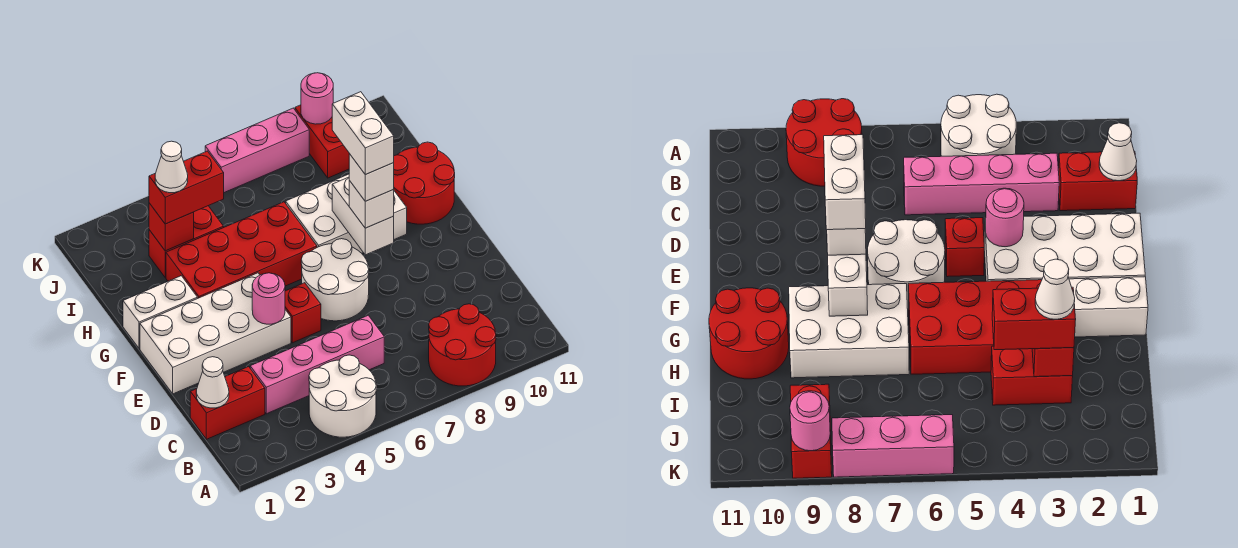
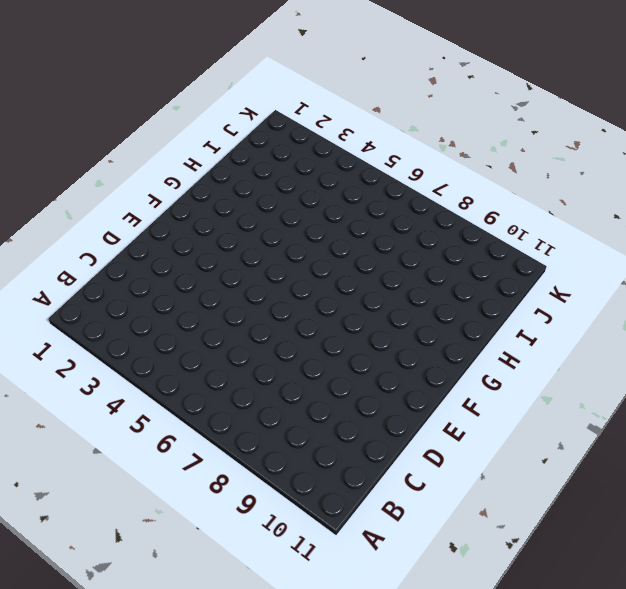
none -> white round brick A4:B5 level 1
none -> red round brick A8:B9 level 1
none -> red brick C1:C2 level 1

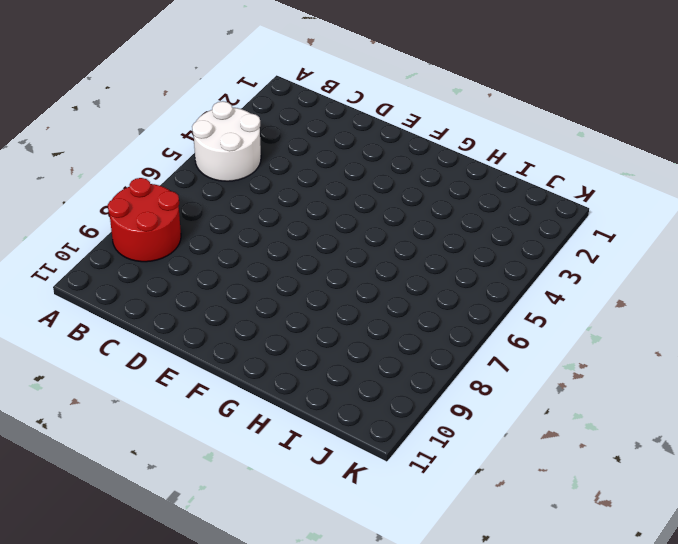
none -> red brick C1:C2 level 1
none -> pink brick C3:C6 level 1
none -> white brick E1:F4 level 1

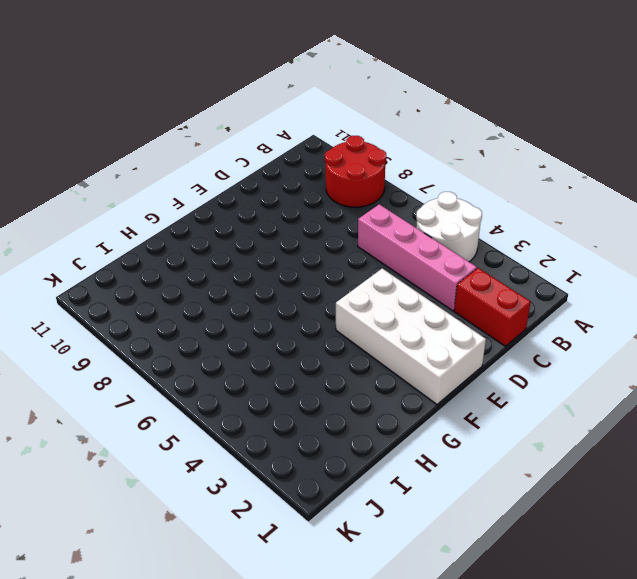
none -> red brick E5 level 1
none -> white round brick E6:F7 level 1
none -> white brick G1:G2 level 1

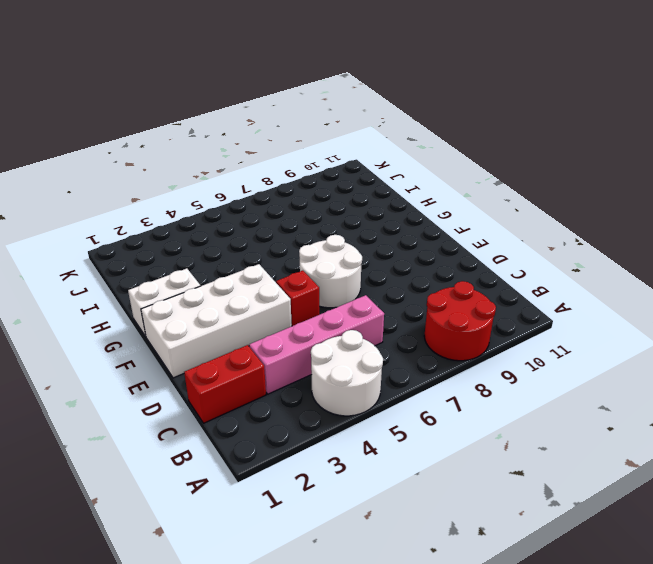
none -> red brick G3:H6 level 1
none -> white brick G7:H9 level 1
none -> red round brick G10:H11 level 1

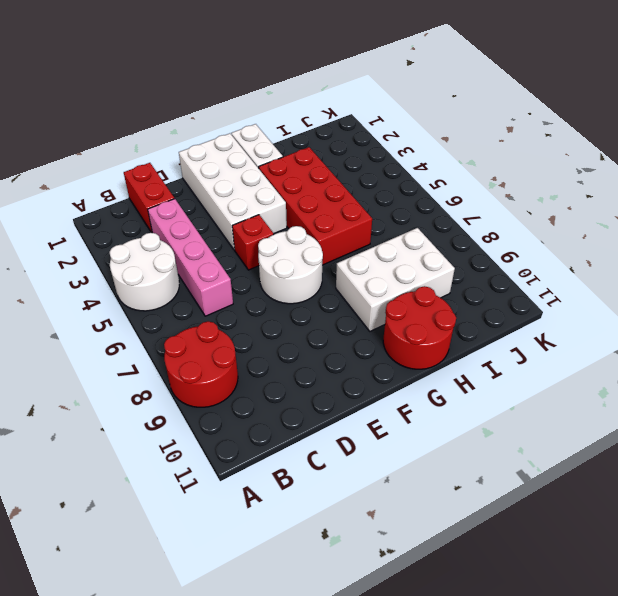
white brick G8:I9 level 1 -> white brick G7:H9 level 1
none -> red brick I3:I4 level 1
none -> red brick J9:K9 level 1
none -> pink brick K6:K8 level 1

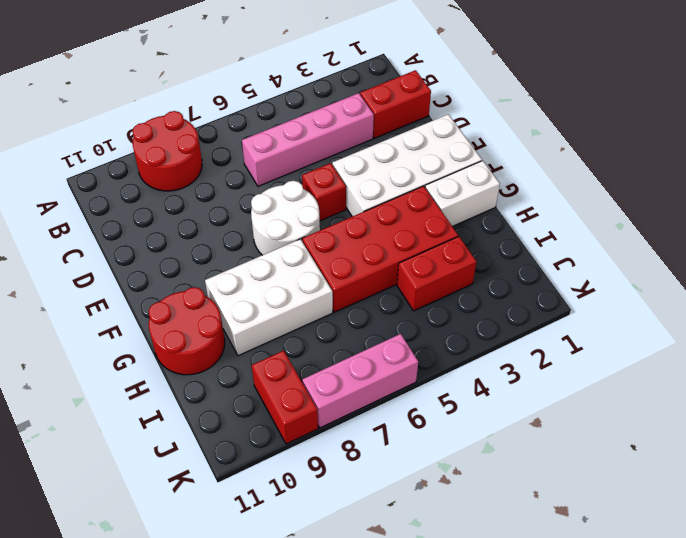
none -> white round brick A4:B5 level 1
none -> white cone C1 level 2
none -> pink round brick E4 level 2

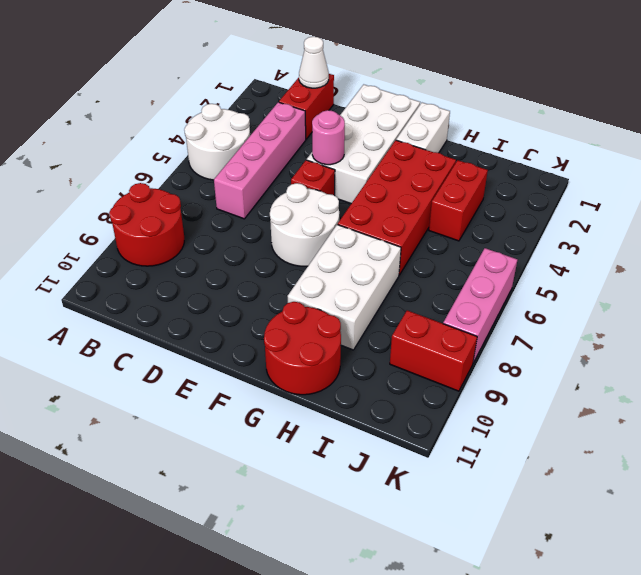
none -> white brick F8:G8 level 2
none -> red brick I3 level 2
none -> pink round brick K9 level 2

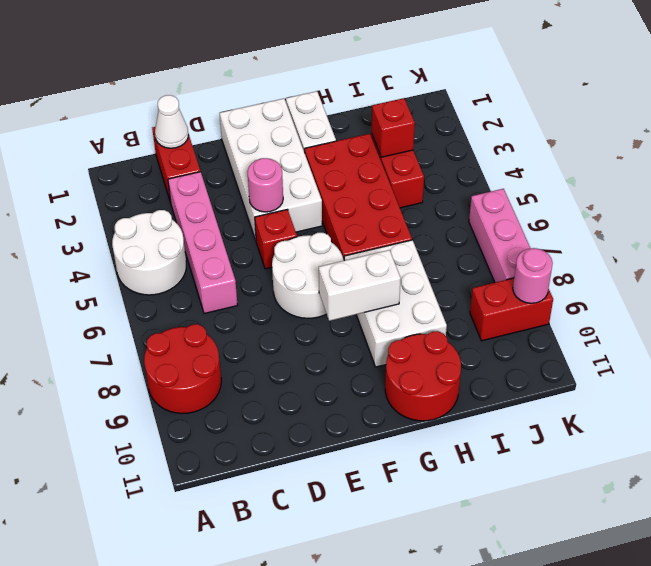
none -> white brick F8 level 3
none -> red brick I3:I4 level 3
none -> white brick F8 level 4

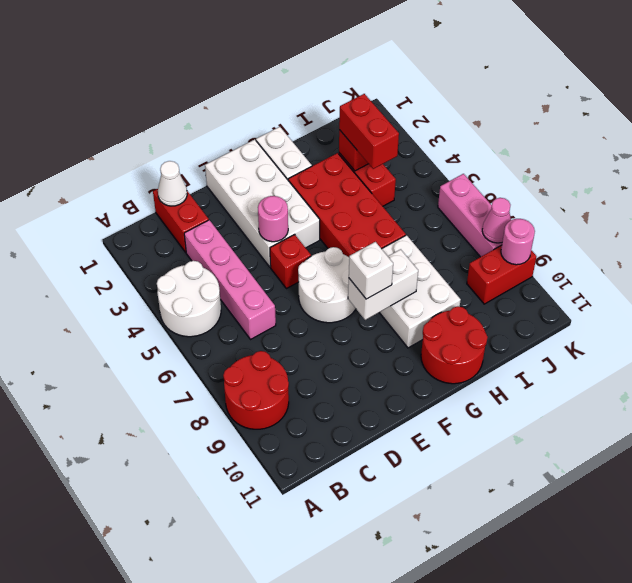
pink cone K8 level 2 -> none
none -> white brick F8 level 4
none -> white cone I3 level 4
none -> white brick F8:G8 level 5

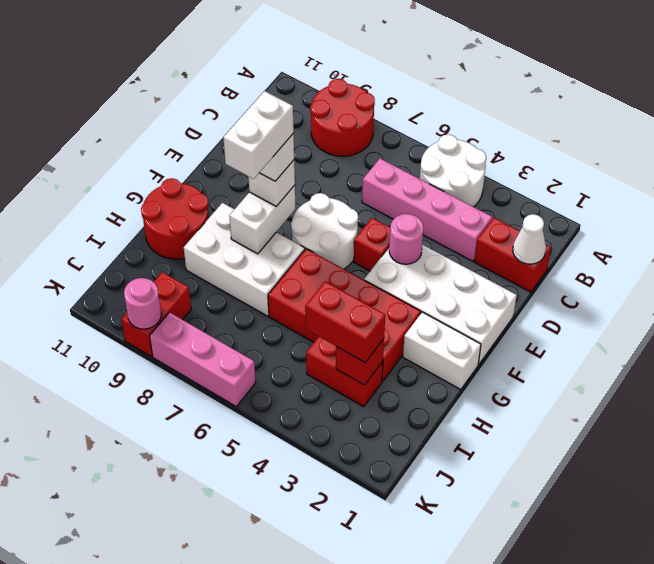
none -> white cone I3 level 4

